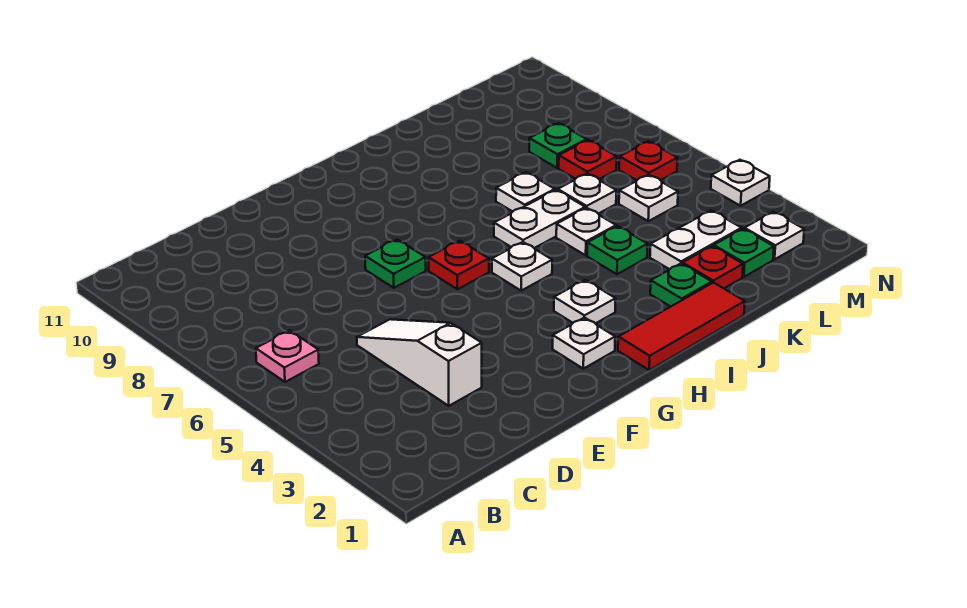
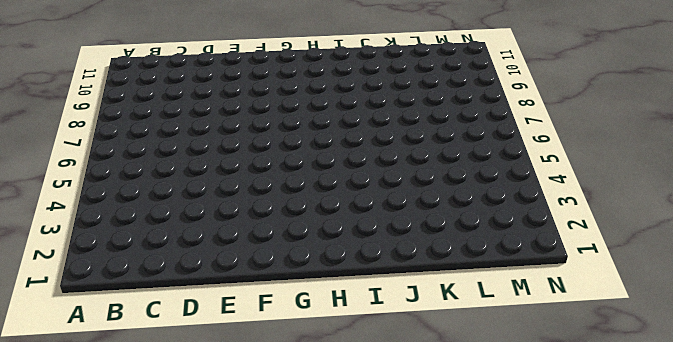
none -> pink plate B6 level 1
none -> white slope D3:D5 level 1 top 3
none -> green plate F7 level 1

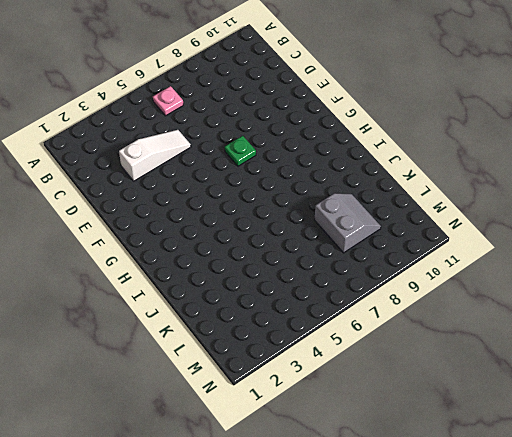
grey slope K8:L9 level 1 top 8 -> green plate L8 level 1
none -> white plate G2 level 1
none -> red plate G6 level 1
none -> red tile H1:J1 level 1

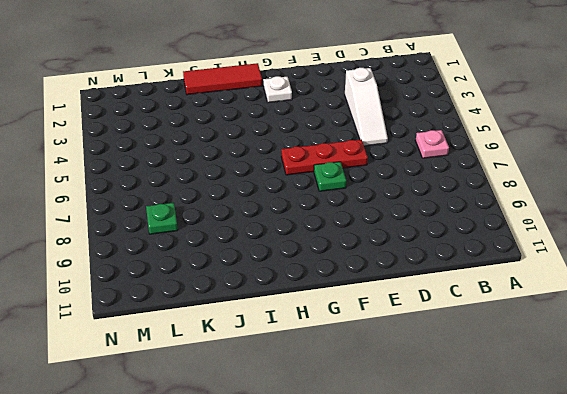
red plate E6:G6 level 1 -> red plate G6 level 1
none -> white plate H3 level 1
none -> white plate H5 level 1
none -> white plate I6:J6 level 1

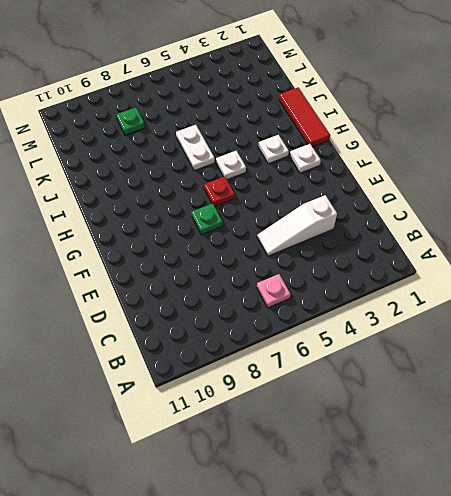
none -> green plate J2 level 1
none -> green plate J4 level 1
none -> white plate J5 level 1

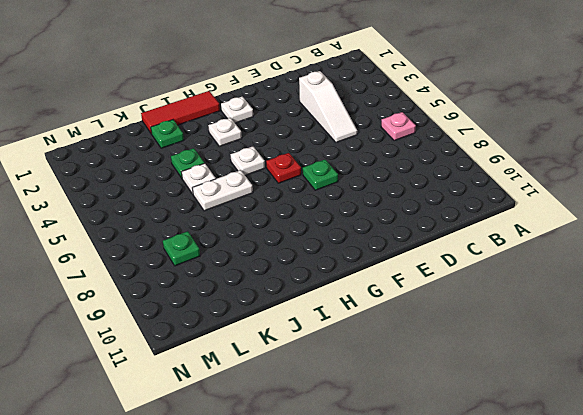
none -> white plate J7 level 1
none -> red plate K2 level 1
none -> white plate K3:L3 level 1

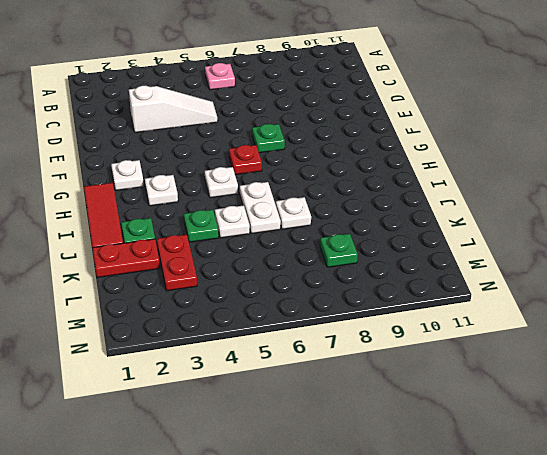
red plate K1:K2 level 1 -> red plate K2 level 1
red plate K3:L3 level 1 -> white plate K3:L3 level 1
none -> white plate K6 level 1
none -> green plate L2 level 1
none -> white plate L5 level 1

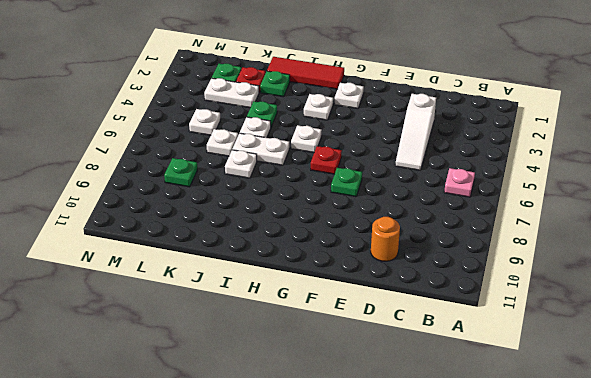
orange round brick D10 level 1 -> none
none -> red plate L7 level 1
none -> white plate M2 level 1
none -> red plate M6 level 1

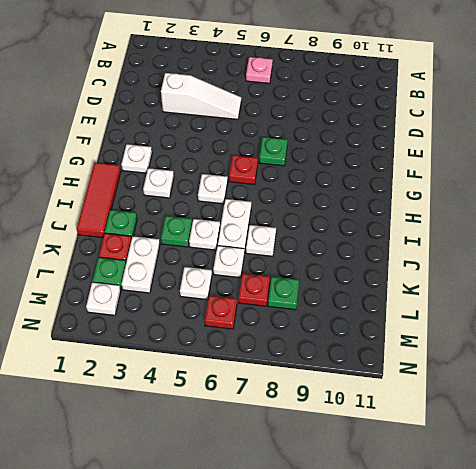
none -> white plate N4 level 1

